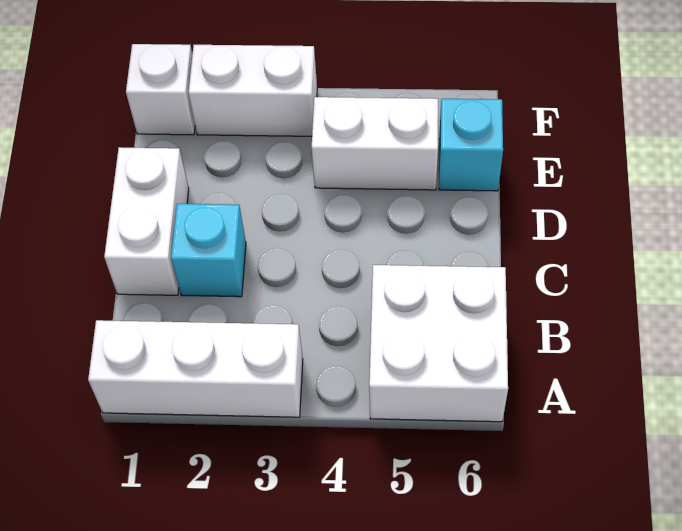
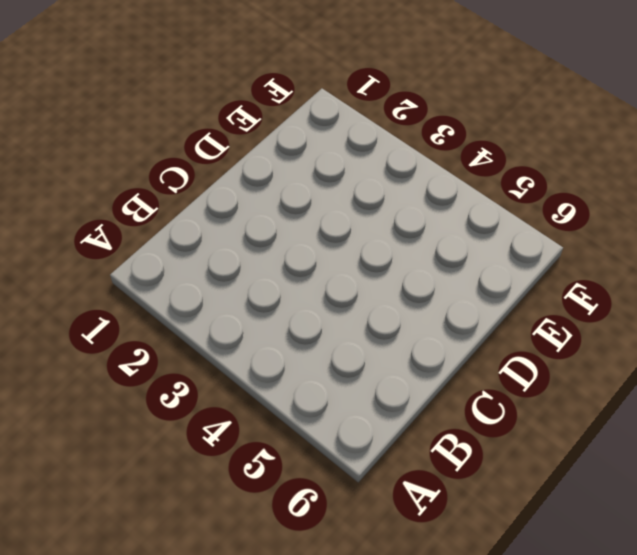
none -> white brick A1:A3 level 1
none -> white brick A5:B6 level 1

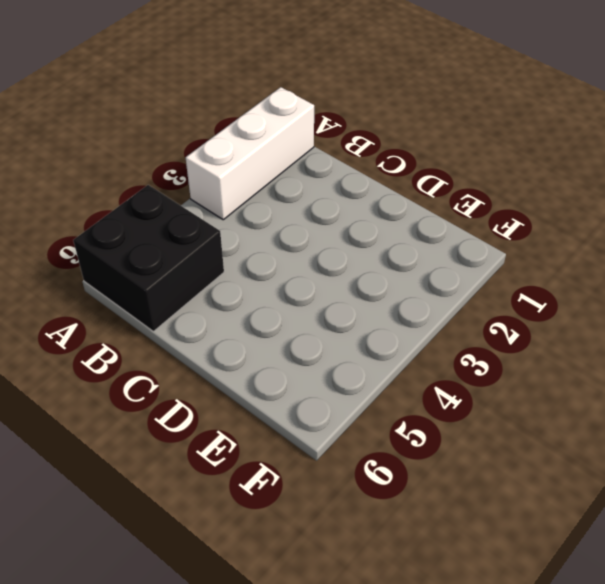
black brick A5:B6 level 1 -> white brick A5:B6 level 1
none -> white brick C1:D1 level 1
none -> cyan brick C2 level 1

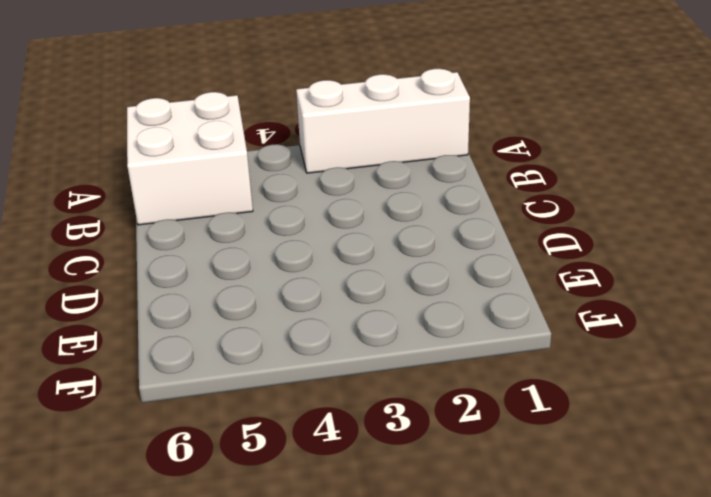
none -> white brick C1:D1 level 1
none -> cyan brick C2 level 1

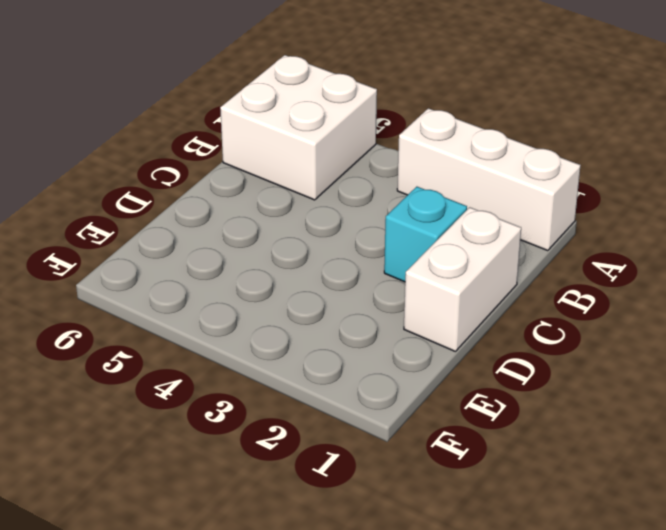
none -> white brick E4:E5 level 1
none -> cyan brick E6 level 1

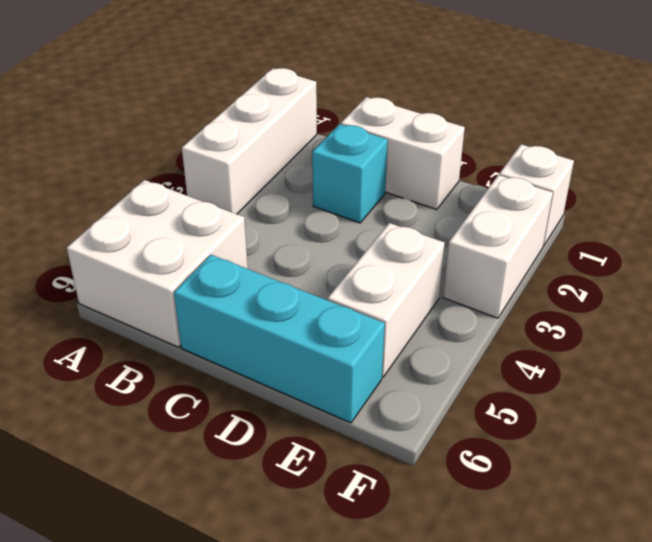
cyan brick C6:E6 level 1 -> cyan brick E6 level 1

